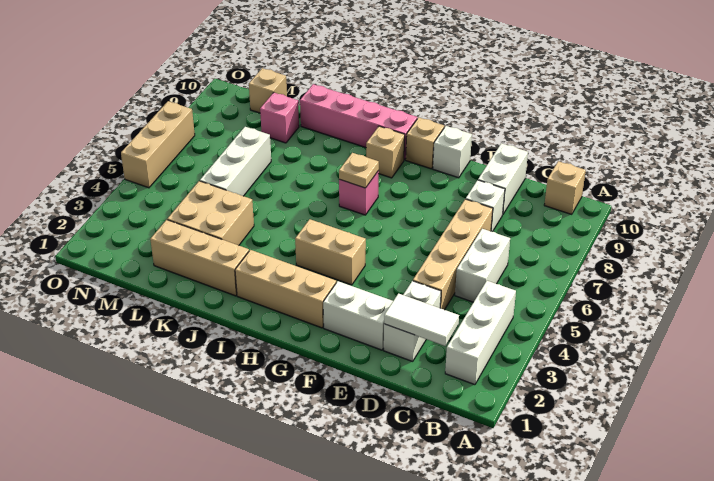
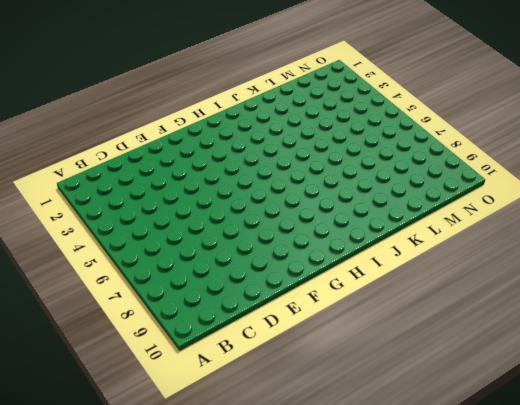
none -> white brick B2:B4 level 1
none -> tan brick B10 level 1
none -> white brick C5:C6 level 1

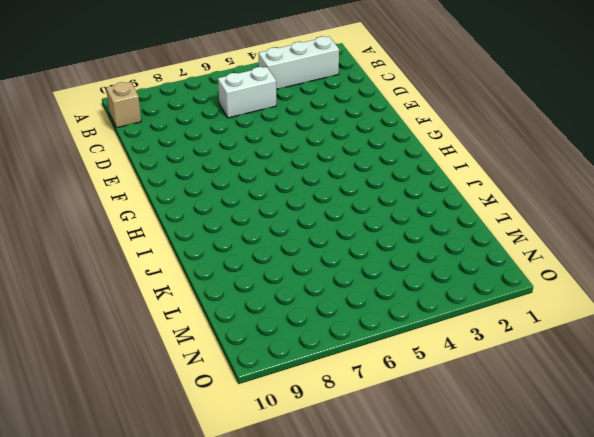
none -> white brick D2:D3 level 1
none -> tan brick D4:D7 level 1
none -> white brick D8 level 1

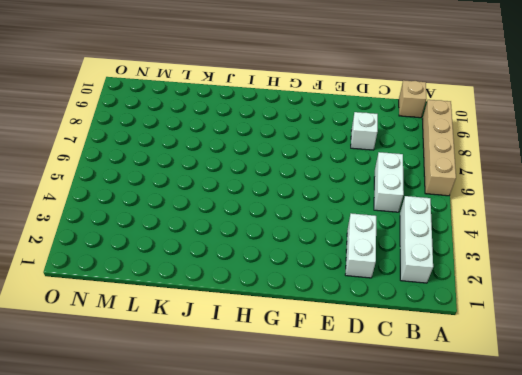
tan brick A6:A9 level 1 -> tan brick D4:D7 level 1
none -> white brick D9:D10 level 1
none -> white brick E2:F2 level 1
none -> white brick F10 level 1

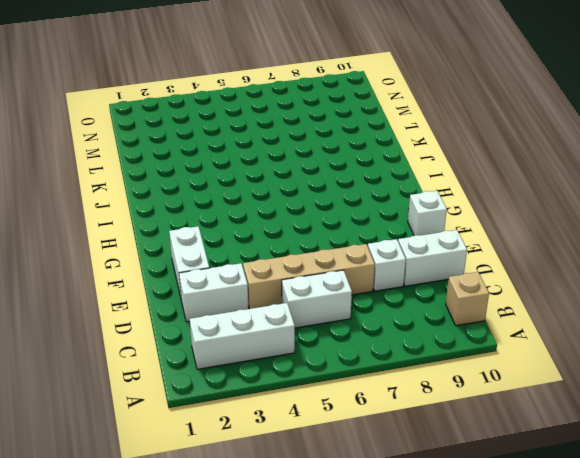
none -> tan brick G2:I2 level 1
none -> tan brick G4:H4 level 1
none -> tan brick G10 level 1

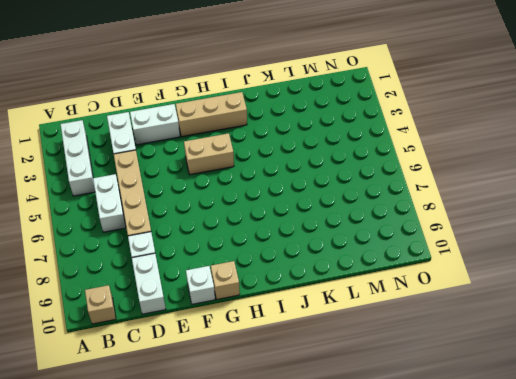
none -> pink brick H7 level 1
none -> tan brick H9 level 1
none -> pink brick H10:K10 level 1

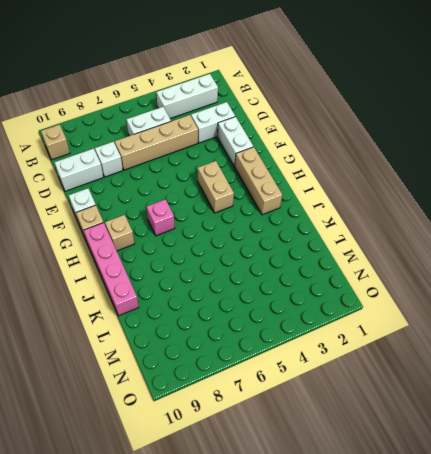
none -> tan brick J2:L2 level 1
none -> tan brick K3:L4 level 1
none -> white brick L5:L7 level 1

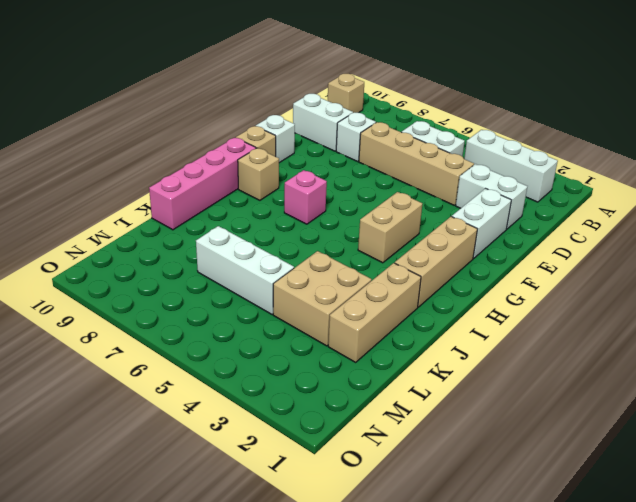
none -> pink brick L9 level 1
none -> tan brick M10 level 1
none -> tan brick O5:O7 level 1

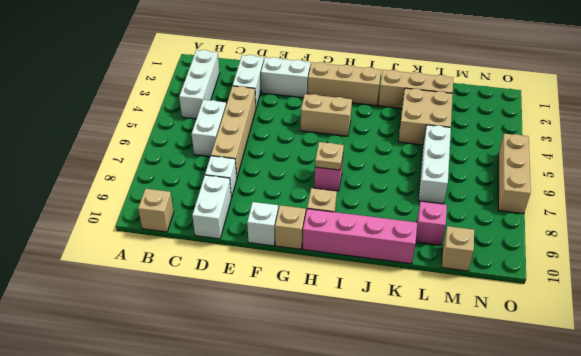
none -> white tile C2:D2 level 2

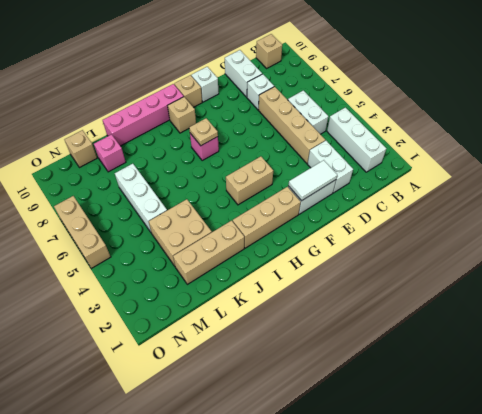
white tile E2:F2 level 2 -> white tile C2:D2 level 2

